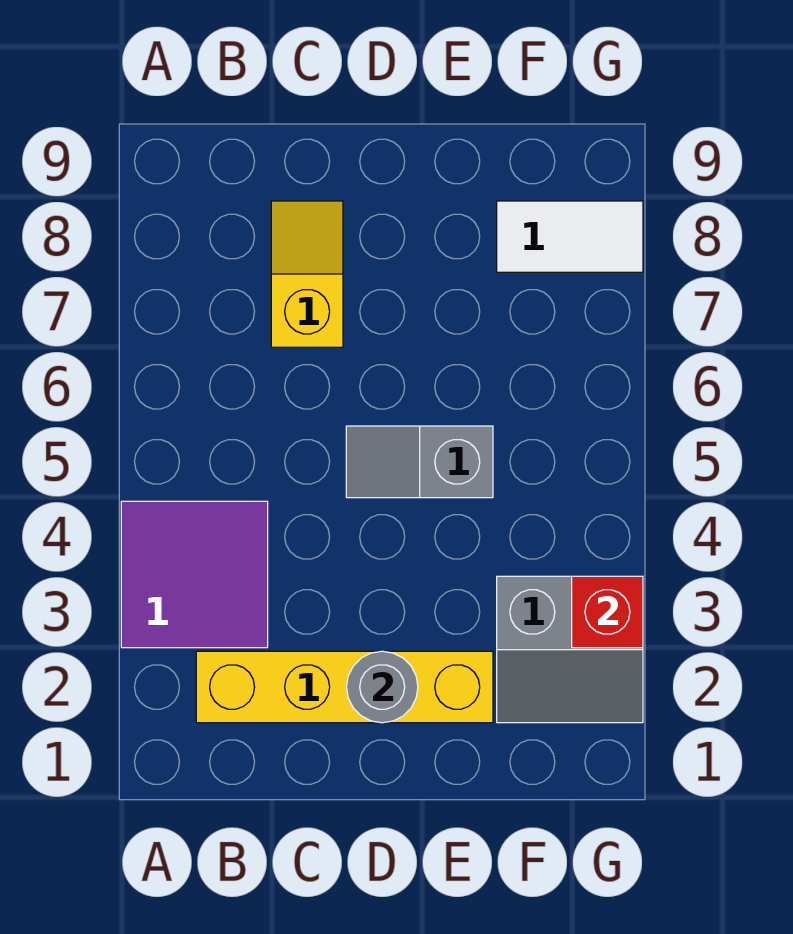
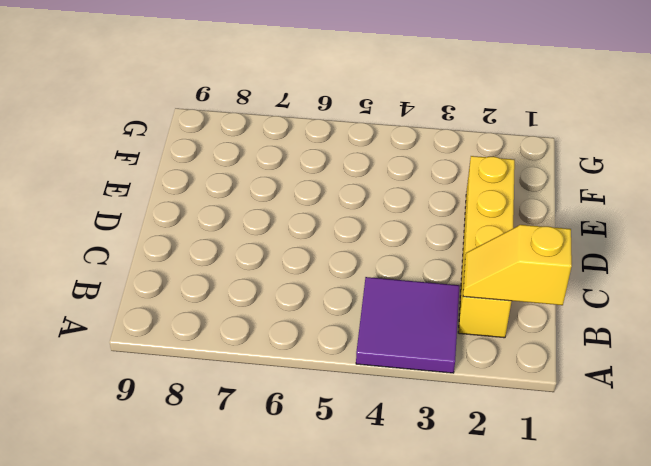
yellow slope B1:B2 level 2 top 1 -> yellow slope C7:C8 level 1 top 7
none -> grey slope D5:E5 level 1 top E
none -> grey slope F2:G3 level 1 top 3

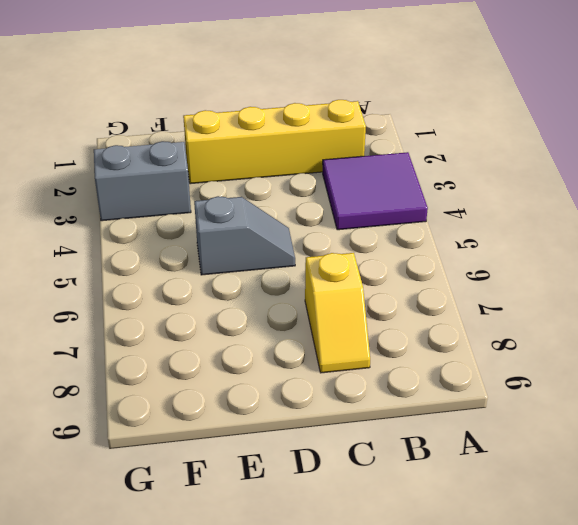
none -> white tile F8:G8 level 1
none -> grey round brick D2 level 2

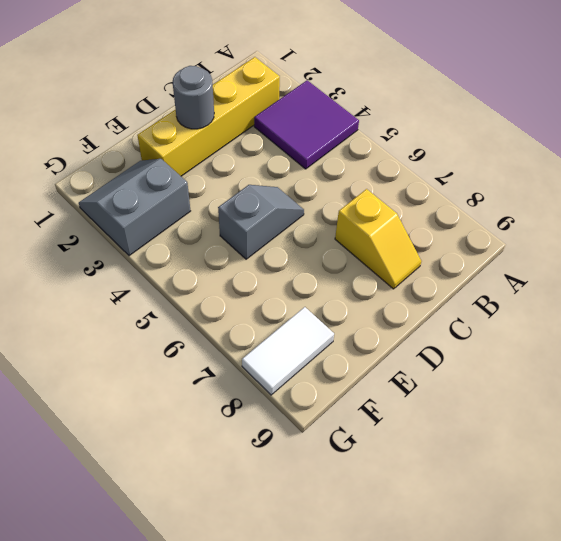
none -> red brick G3 level 2

